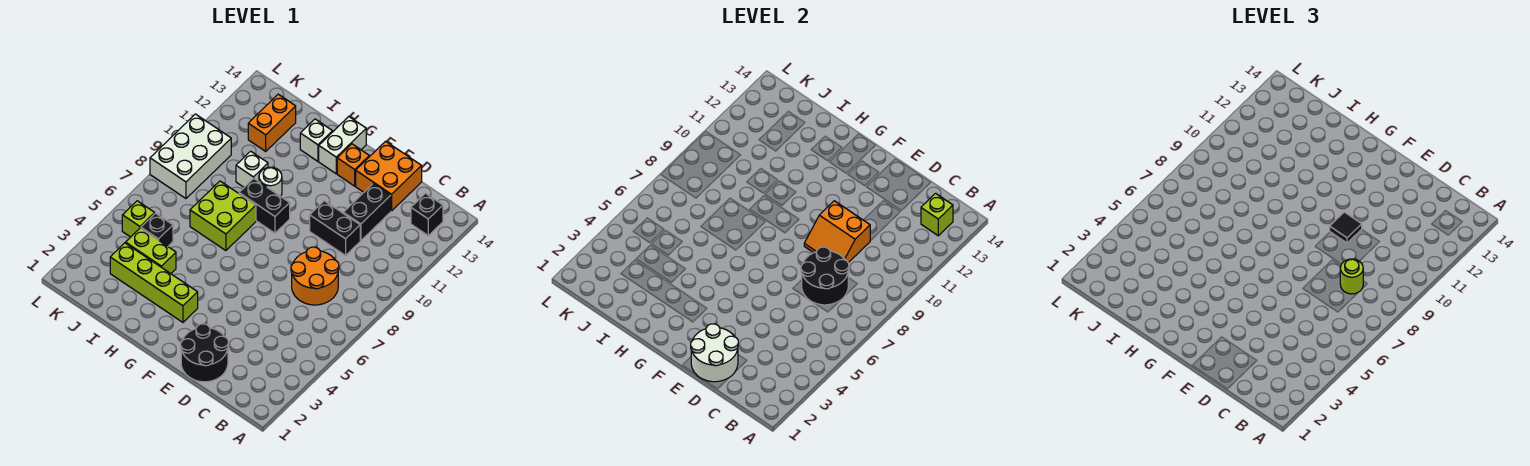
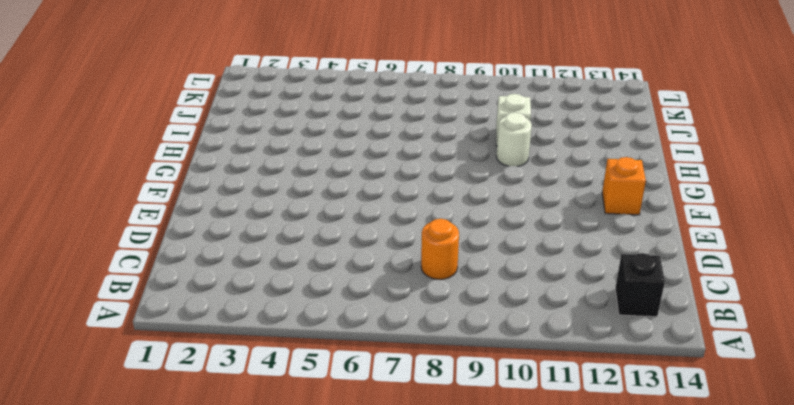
orange round brick C8 level 1 -> orange round brick C7:D8 level 1
none -> black round brick D1:E2 level 1
none -> black brick D10:E10 level 1
none -> black brick D11:D12 level 1

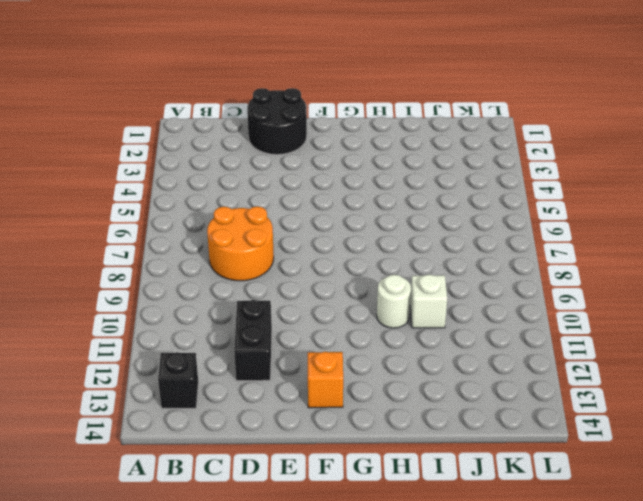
none -> black brick D10:E10 level 1
none -> orange brick D13:E14 level 1
none -> lime brick G3:J3 level 1

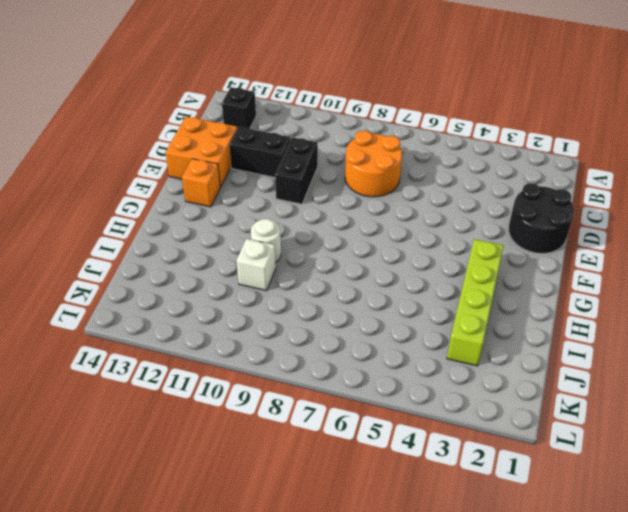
none -> black brick G9:H9 level 1
none -> white brick G13:G14 level 1
none -> lime brick H7:I8 level 1

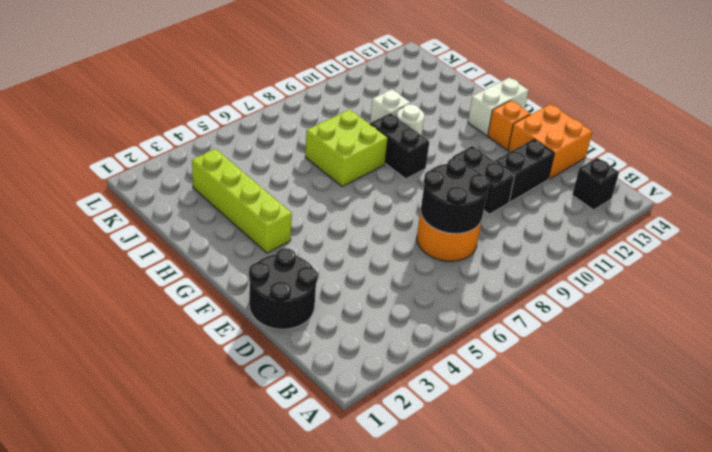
none -> white brick H13 level 1
none -> lime brick I4:J4 level 1
none -> black brick J5 level 1

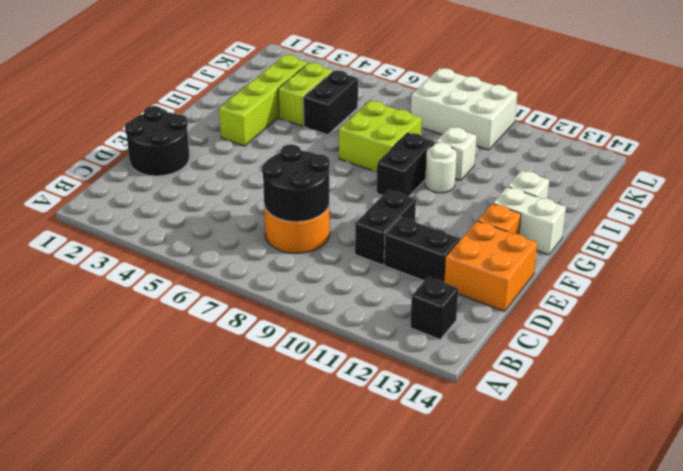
black brick I5:J5 level 1 -> black brick J5 level 1
none -> orange brick J12:J13 level 1
none -> lime brick K5 level 1
none -> lime brick B13 level 2

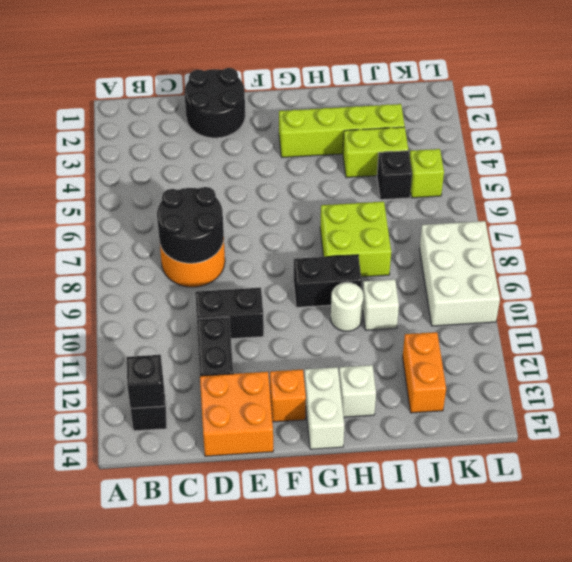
black brick B13 level 2 -> lime brick B13 level 2
none -> white round brick D1:E2 level 2
none -> orange slope D9:E10 level 2 top 10
none -> lime round brick C8 level 3

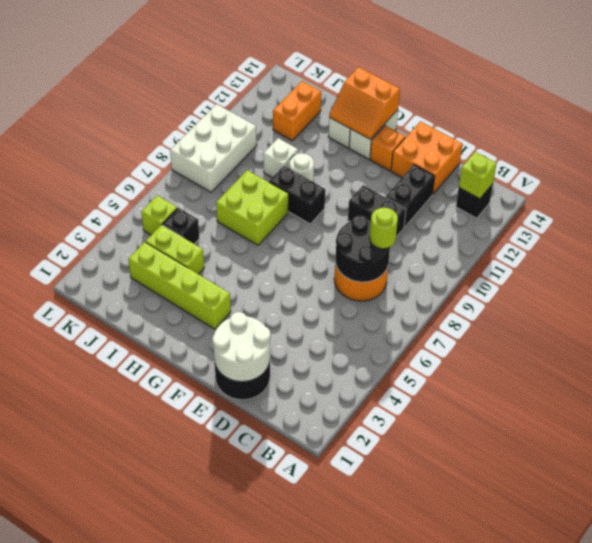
orange slope G13:H14 level 2 top 14 -> orange slope D9:E10 level 2 top 10
none -> black tile E10 level 3

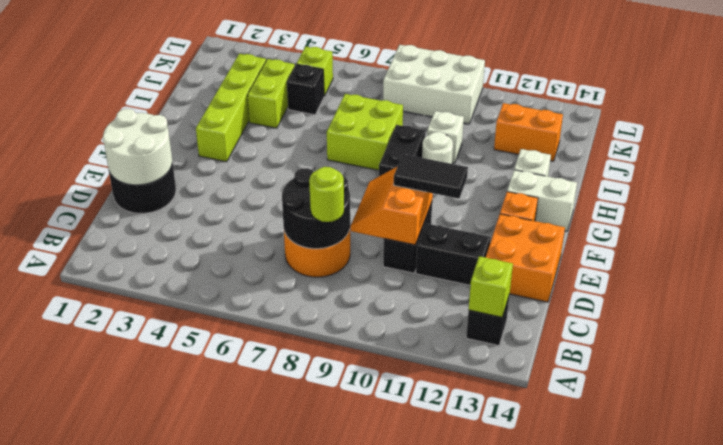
black tile E10:E11 level 3 -> black tile E10 level 3

